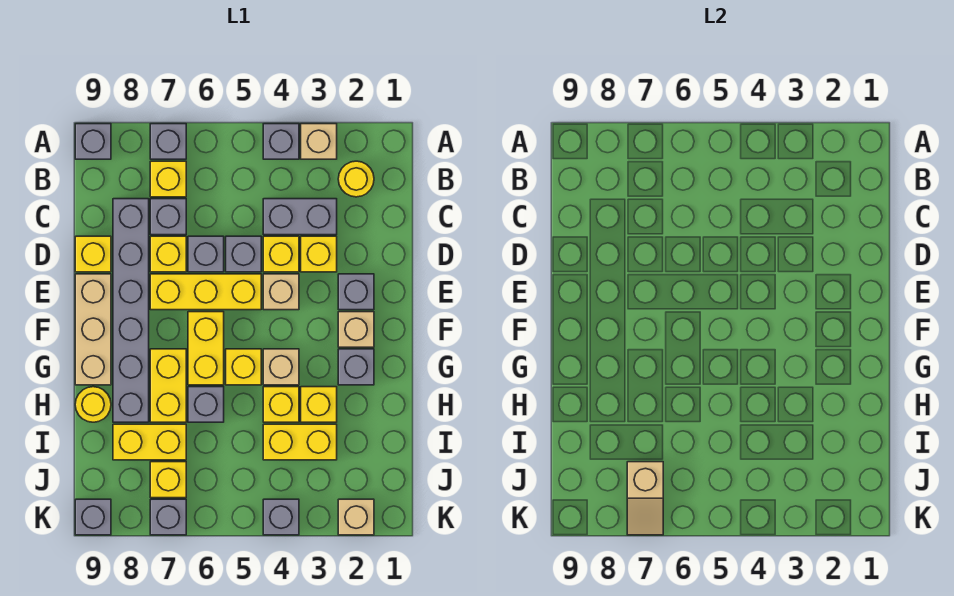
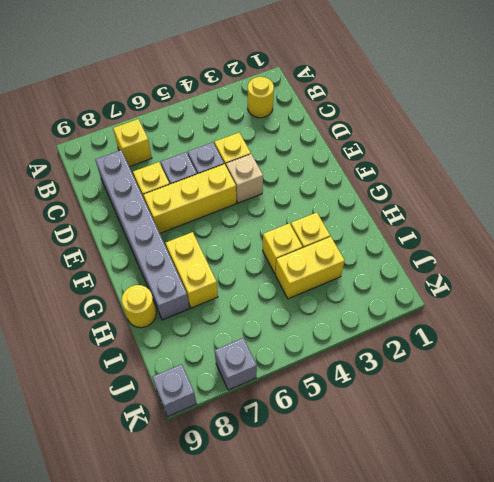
none -> tan brick A3 level 1
none -> grey brick A4 level 1
none -> grey brick A7 level 1
none -> grey brick A9 level 1

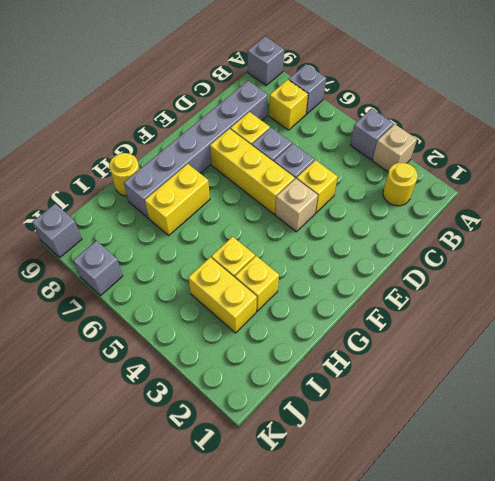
none -> grey brick C3:C4 level 1
none -> grey brick C7 level 1
none -> yellow brick D3 level 1
none -> yellow brick D9 level 1

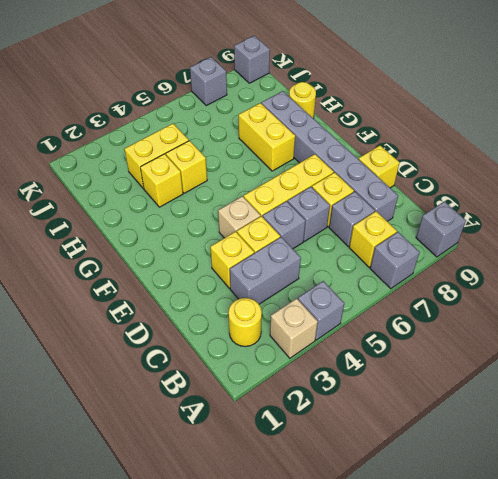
none -> grey brick E2 level 1
none -> tan brick E9:G9 level 1
none -> tan brick F2 level 1
none -> yellow brick F6:G6 level 1

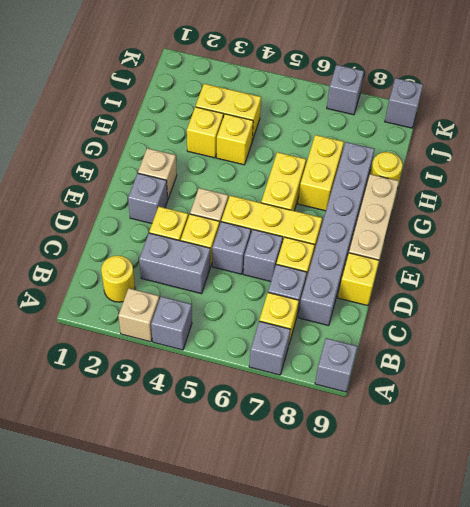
none -> grey brick G2 level 1
none -> tan brick G4 level 1
none -> yellow brick G5 level 1
none -> grey brick H6 level 1

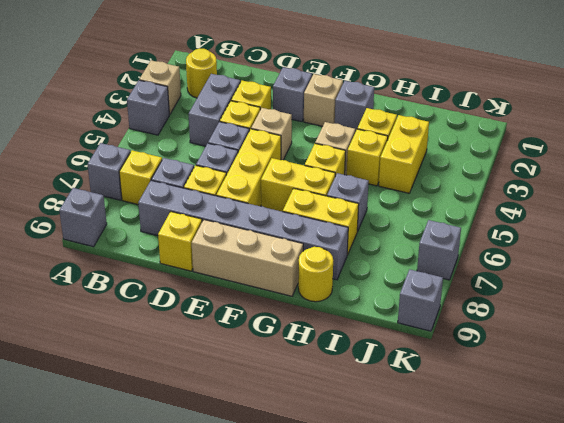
none -> yellow brick I7:I8 level 1
none -> yellow brick J7 level 1
none -> tan brick K2 level 1
none -> grey brick K4 level 1

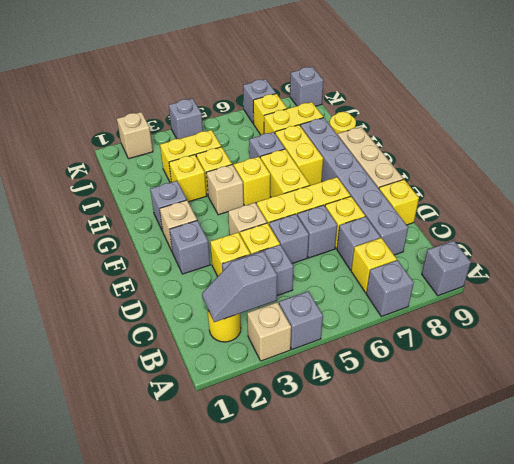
grey slope B2:B3 level 2 top 3 -> none
none -> tan slope J7:K7 level 2 top J

